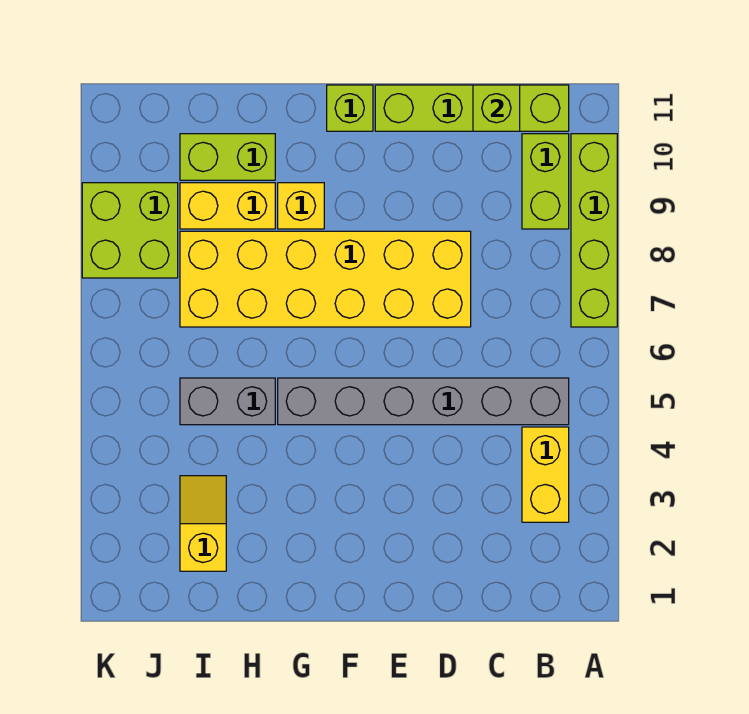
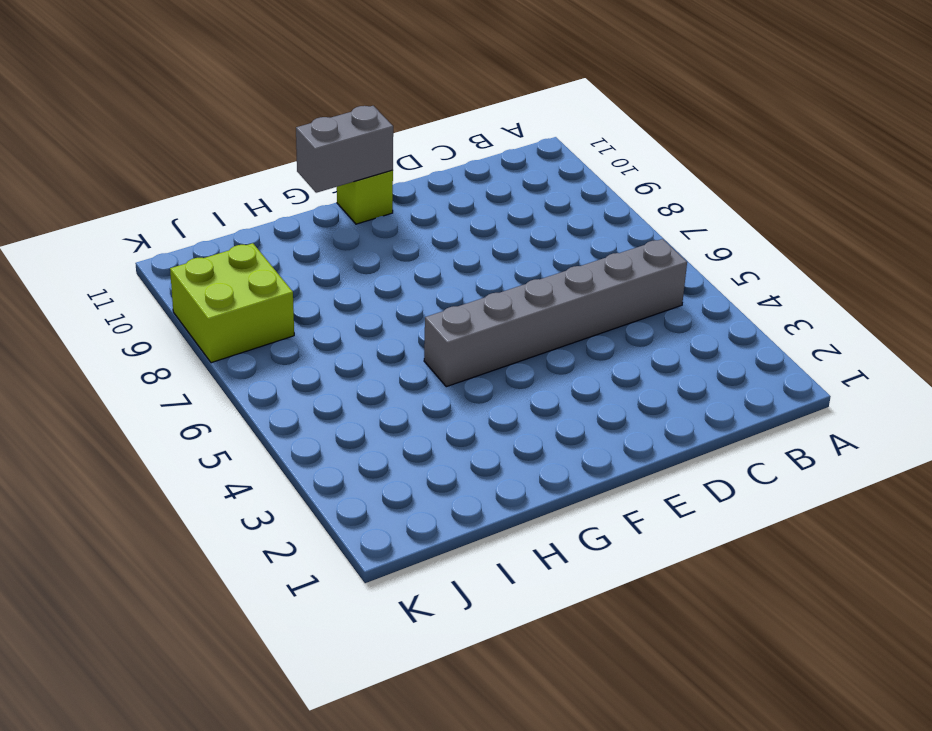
grey brick F11:G11 level 2 -> grey brick H5:I5 level 1
none -> lime brick A7:A10 level 1
none -> yellow brick B3:B4 level 1
none -> lime brick B9:B10 level 1

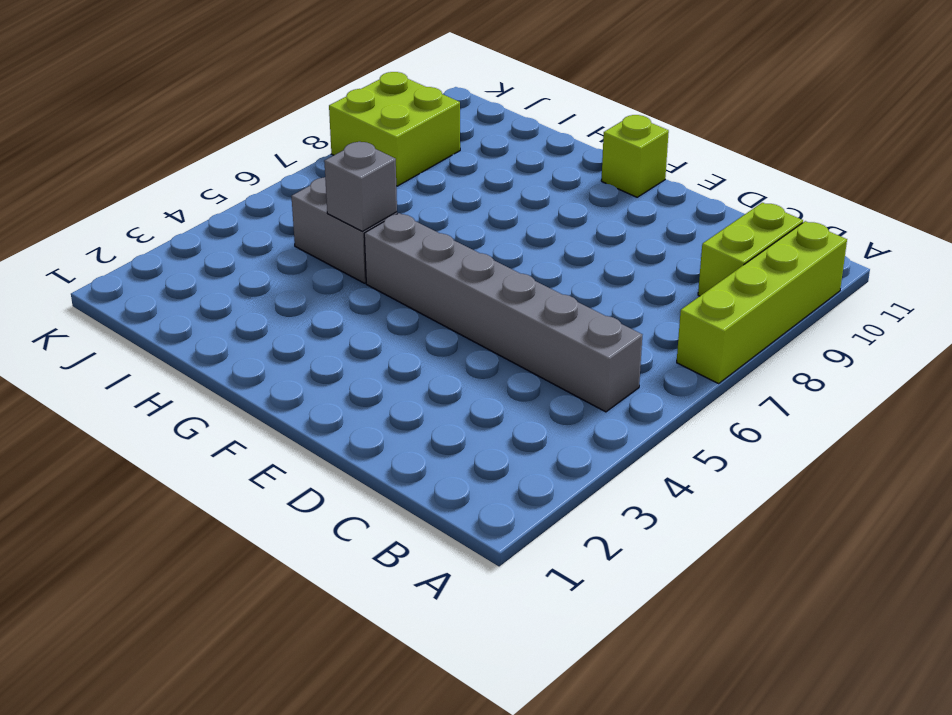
grey brick H5 level 2 -> none
none -> yellow brick B3:B4 level 1
none -> lime brick B11:E11 level 1
none -> yellow brick D7:I8 level 1

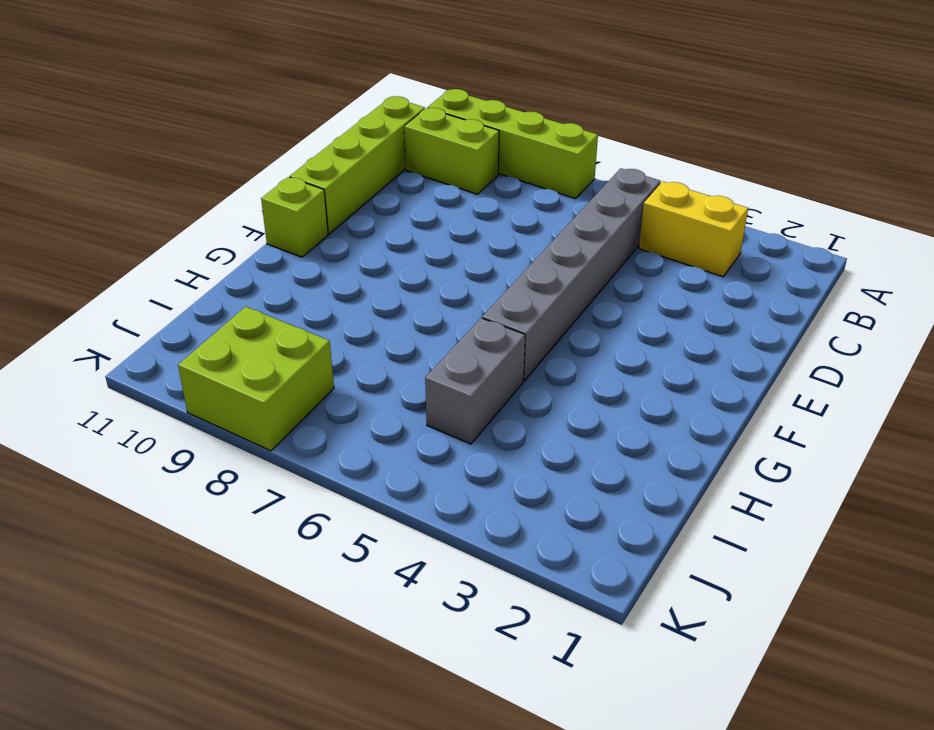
none -> yellow brick D7:I8 level 1
none -> yellow brick G9 level 1
none -> yellow brick H9:I9 level 1

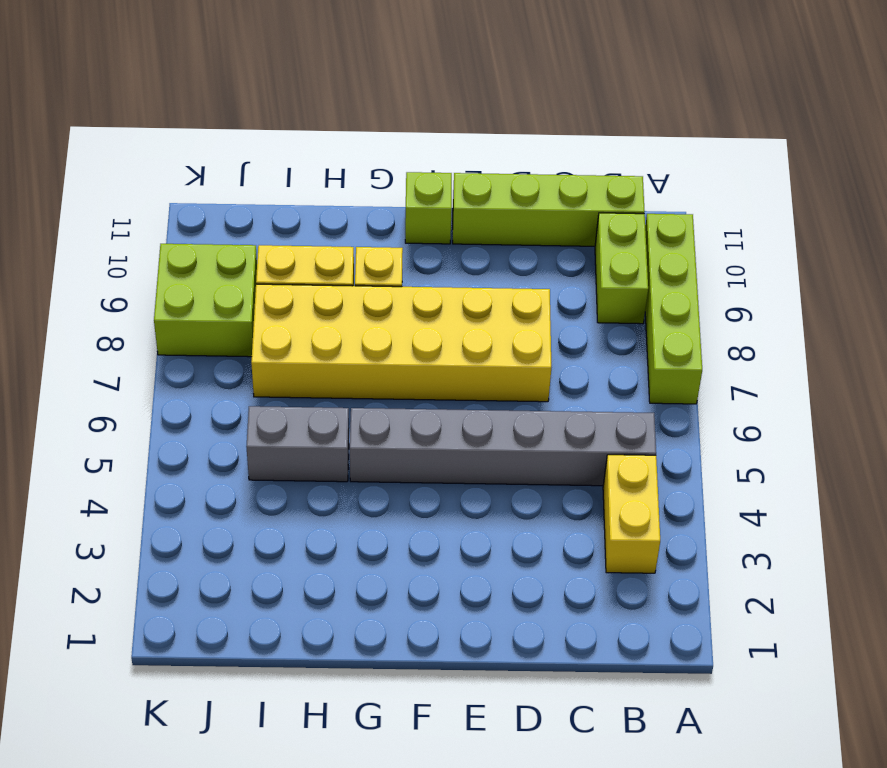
none -> lime brick H10:I10 level 1
none -> yellow slope I2:I3 level 1 top 2
none -> lime brick C11 level 2

